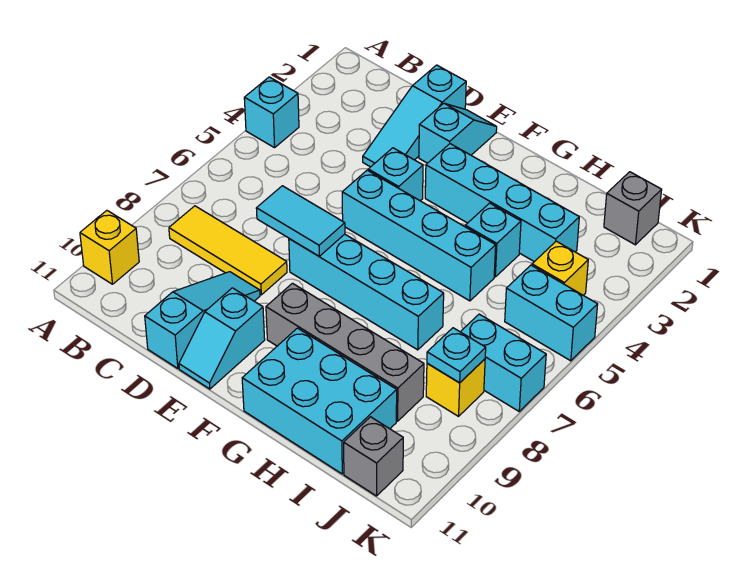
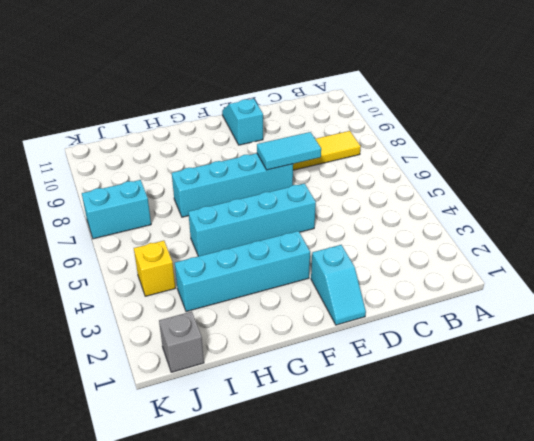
none -> cyan brick A4 level 1
none -> yellow brick A10 level 1
none -> cyan slope D1:D3 level 1 top 1

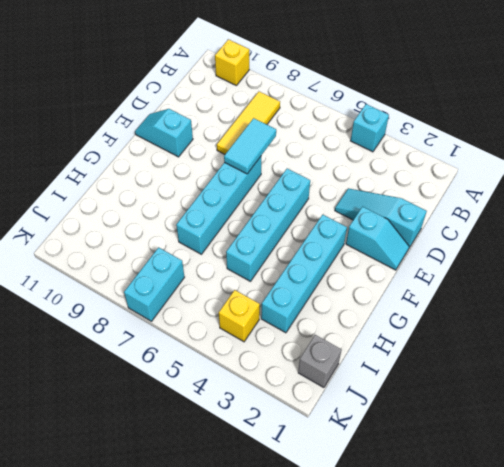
none -> cyan slope D9:D11 level 1 top 11
none -> cyan brick E4 level 1
none -> grey brick F9:I9 level 1

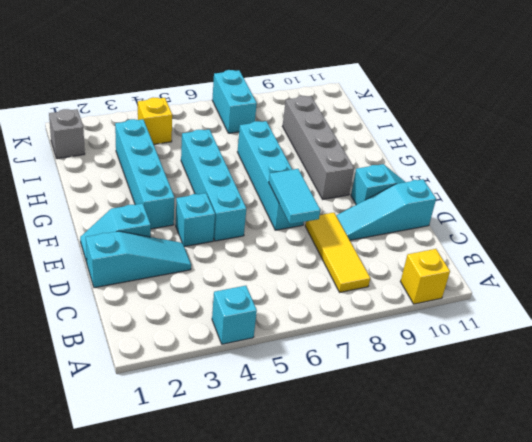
none -> cyan brick G10:I11 level 1
none -> cyan brick H4 level 1
none -> cyan brick J5:K5 level 1

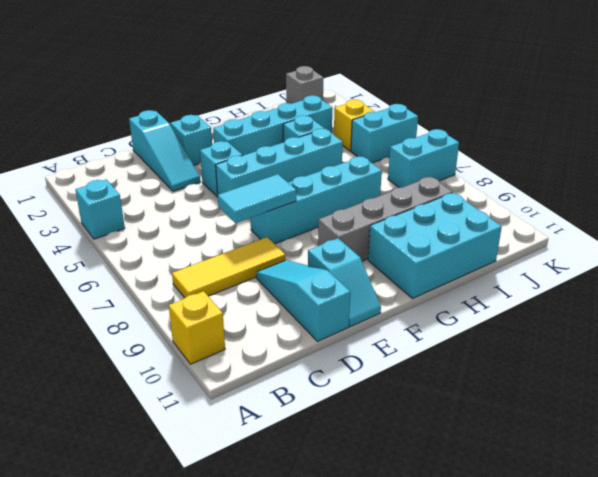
none -> yellow brick J8 level 1
none -> grey brick J11 level 1
none -> cyan plate J8 level 2

